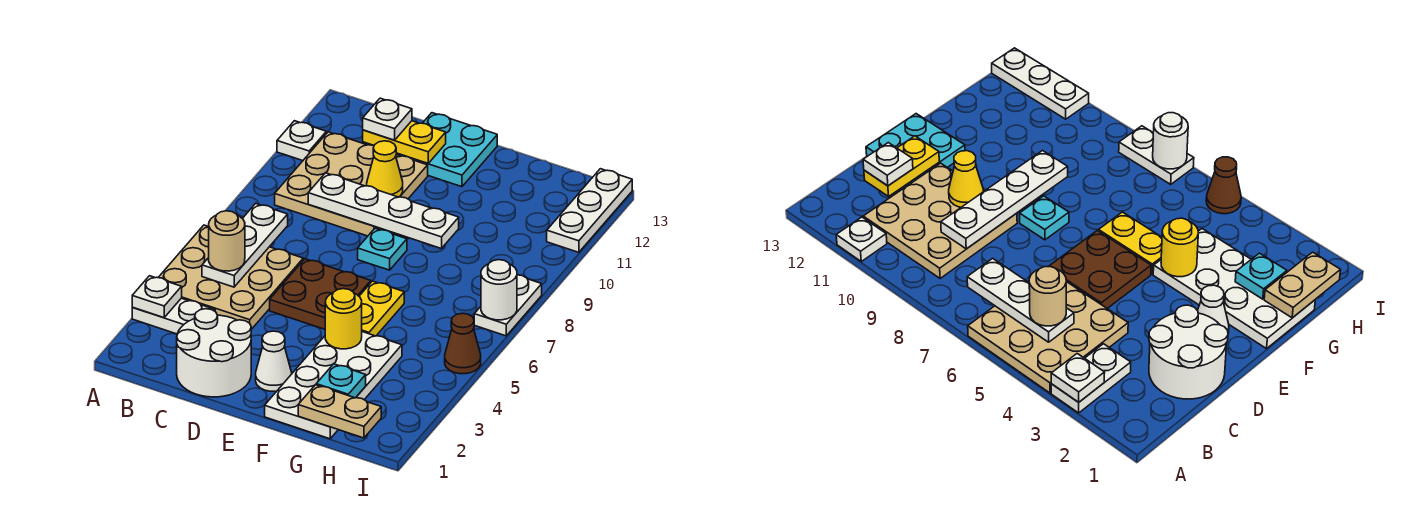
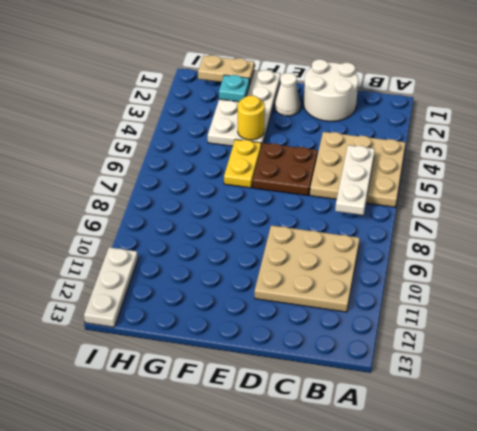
none -> white plate A3:B3 level 1
none -> white plate A11 level 1
none -> cyan plate D12:E13 level 1

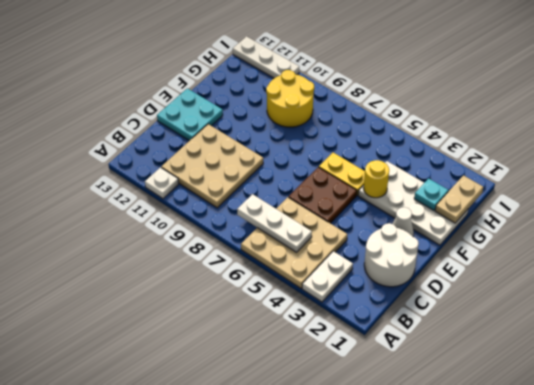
yellow round brick G9:H10 level 1 -> none
none -> cyan plate E8 level 1
none -> brown cone I5 level 1
none -> white plate I7:I8 level 1

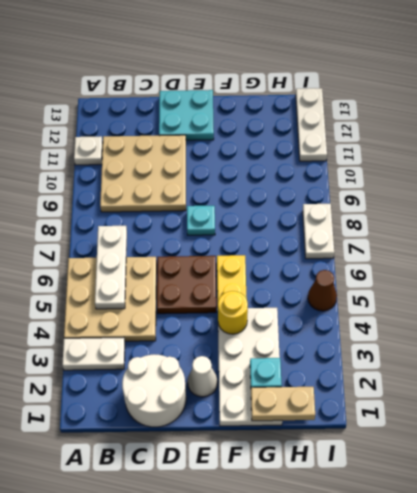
none -> white plate A3 level 2
none -> white plate C9:F9 level 2
none -> yellow plate C12:D12 level 2

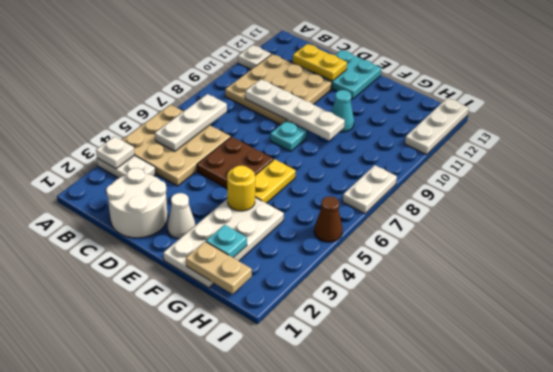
cyan cone F10 level 1 -> none
none -> yellow cone D10 level 2
none -> white round brick I7 level 2
none -> tan round brick B5 level 3

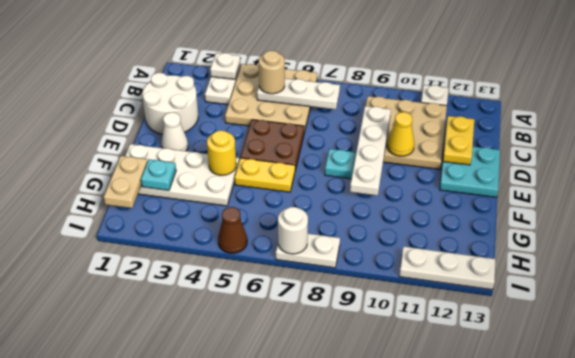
none -> white plate C12 level 3

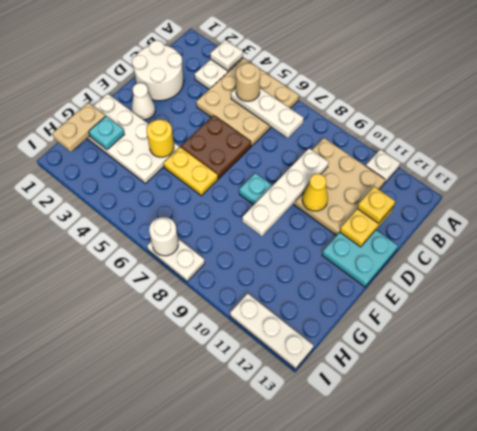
yellow plate C12 level 3 -> white plate C12 level 3
none -> brown cone I5 level 1

